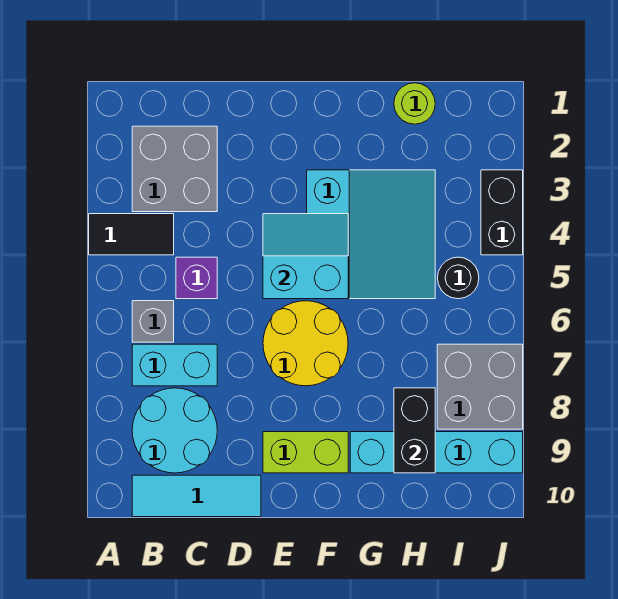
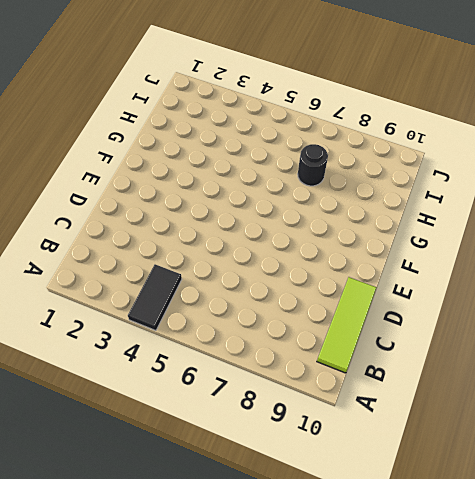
lime tile B10:D10 level 1 -> cyan tile B10:D10 level 1
black round brick H7 level 1 -> black round brick I5 level 1
none -> grey brick B2:C3 level 1
none -> grey brick B6 level 1
none -> cyan brick B7:C7 level 1

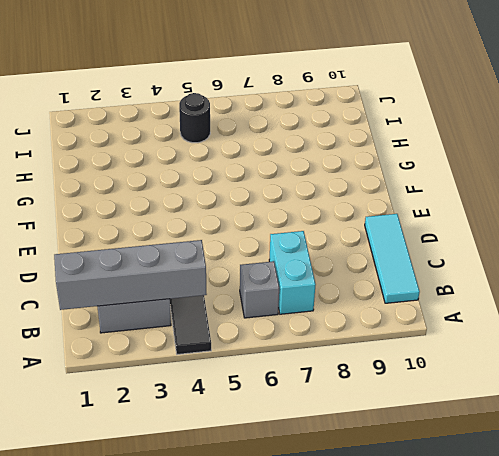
grey brick B1:B4 level 2 -> none
none -> cyan round brick B8:C9 level 1
none -> purple brick C5 level 1
none -> yellow round brick E6:F7 level 1

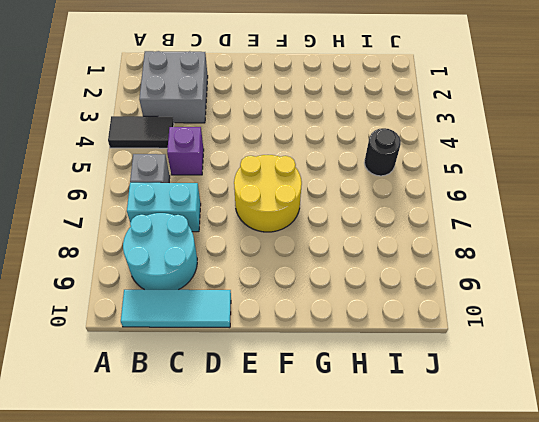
none -> lime brick E9:F9 level 1
none -> cyan slope F3:H5 level 1 top F
none -> cyan brick G9:J9 level 1

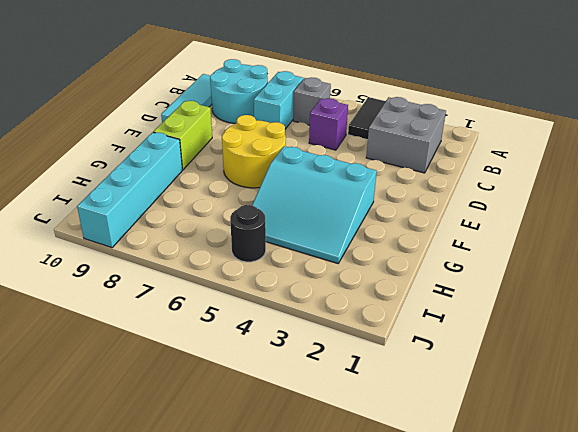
none -> lime round brick H1 level 1
none -> grey brick I7:J8 level 1
none -> black brick J3:J4 level 1

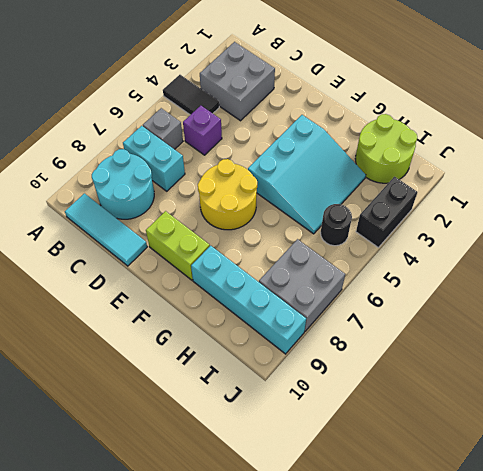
lime round brick H1:I2 level 1 -> lime round brick H1 level 1
none -> cyan slope E4:F5 level 2 top 5
none -> black brick H8:H9 level 2

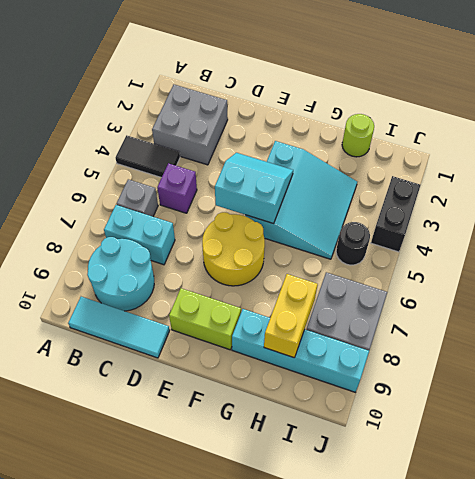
yellow brick H8:H9 level 2 -> black brick H8:H9 level 2

